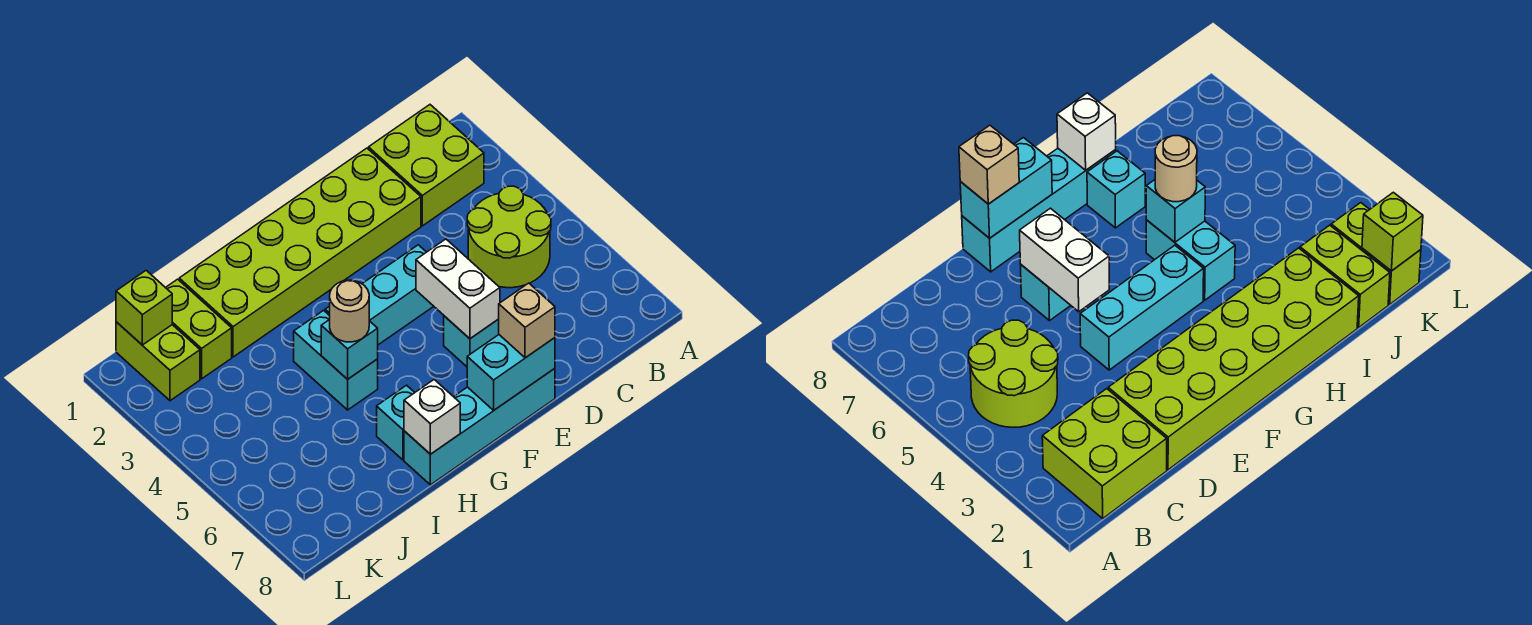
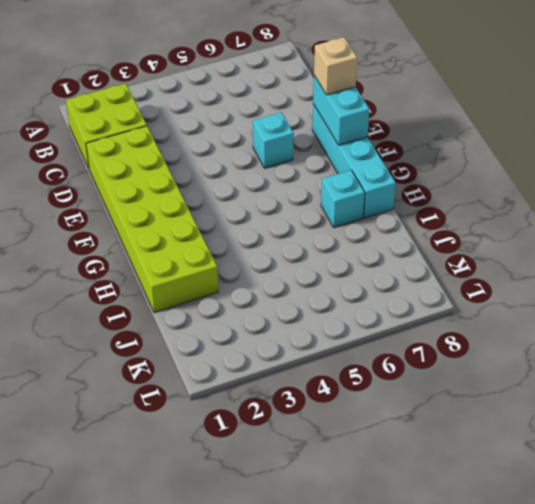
none -> lime round brick B4:C5 level 1
none -> cyan brick E4:G4 level 1
none -> cyan brick H4:H5 level 1

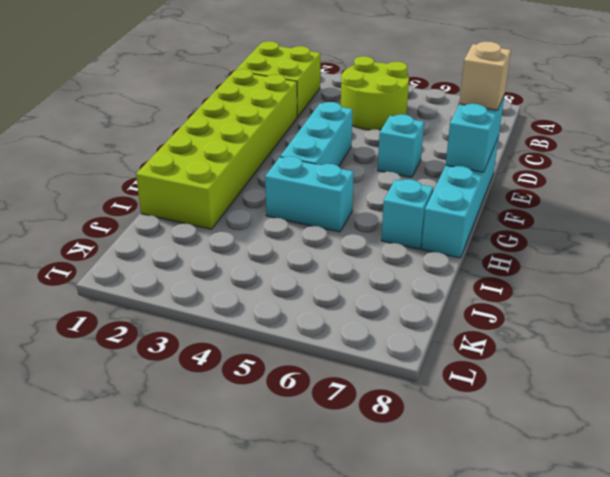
none -> lime brick J1:J2 level 1
none -> lime brick K1:K2 level 1
none -> white brick E5:E6 level 2

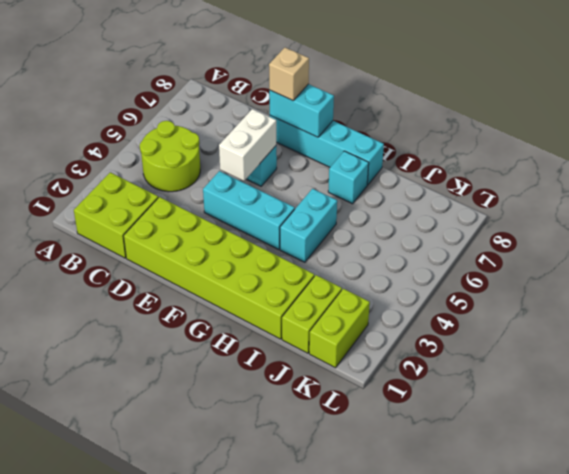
none -> cyan brick H5 level 2
none -> white brick H8 level 2
none -> lime brick K1 level 2

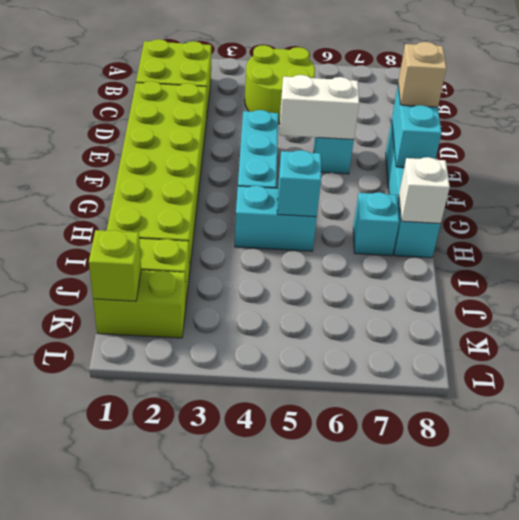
none -> tan round brick H5 level 3

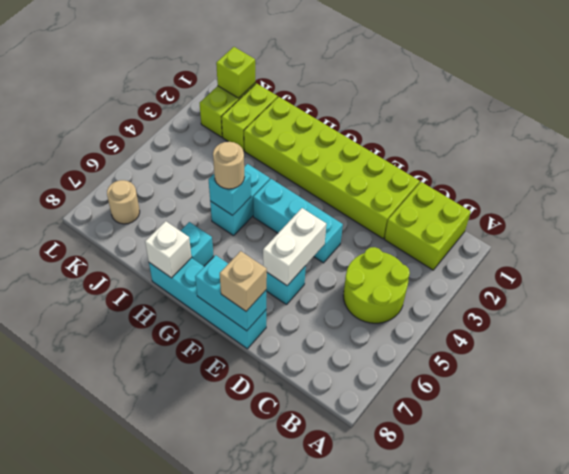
tan round brick K7 level 1 -> none

